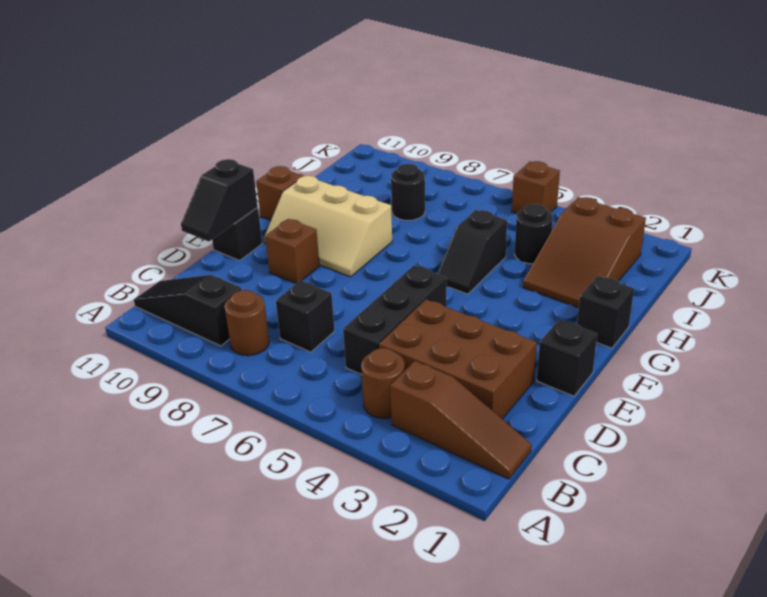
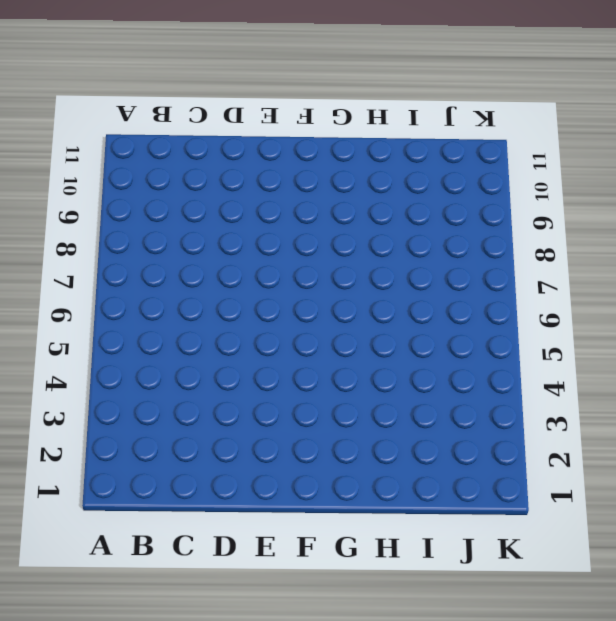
none -> brown slope B1:B3 level 1 top 3
none -> brown round brick B4 level 1
none -> brown round brick B8 level 1

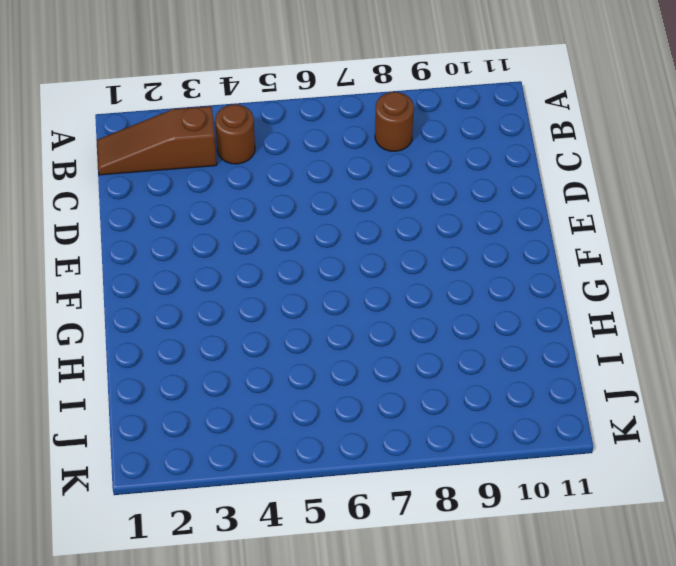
none -> black slope B9:B11 level 1 top 9
none -> brown brick C2:D4 level 1
none -> black brick C5:E5 level 1

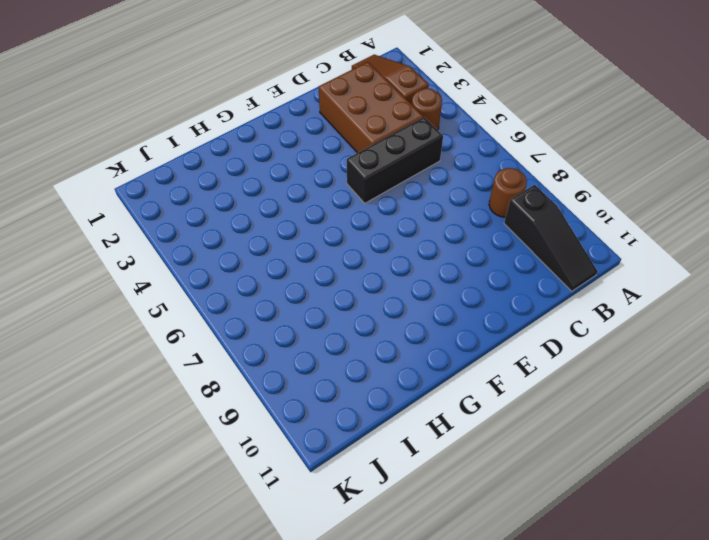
none -> black brick C7 level 1
none -> black brick E1 level 1
none -> brown brick E9 level 1

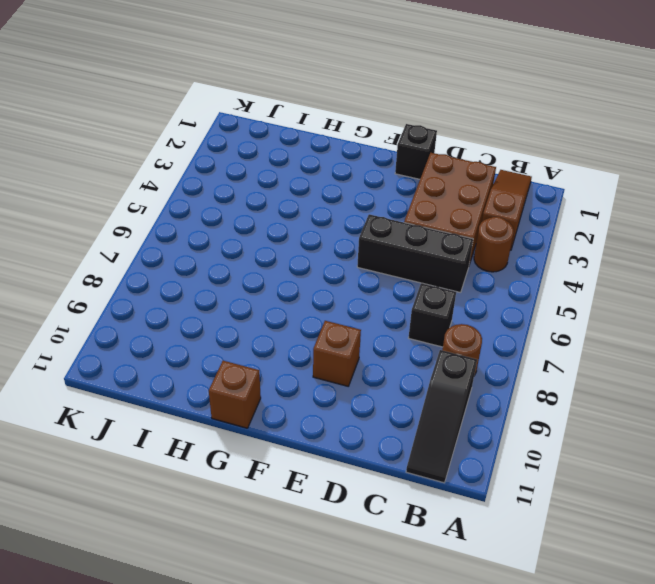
none -> black brick E11 level 1
none -> tan slope F8:G10 level 1 top G
none -> black brick G1 level 1

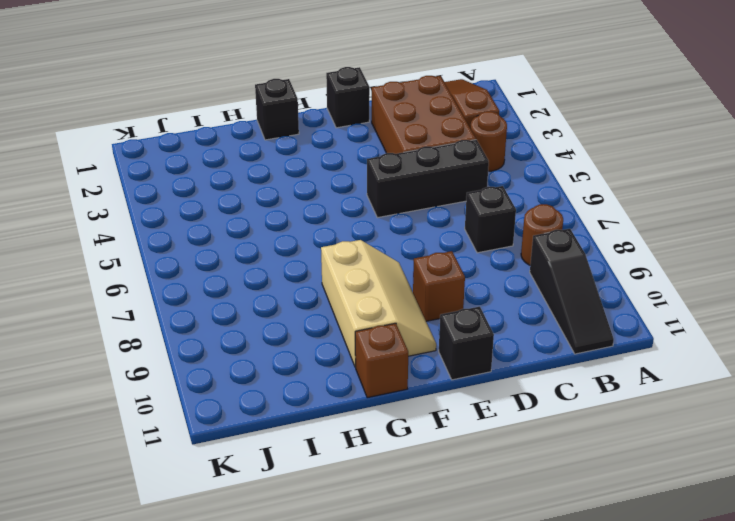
none -> black slope G5:H5 level 1 top H
none -> brown slope H2:J3 level 1 top J
none -> black round brick I4 level 1

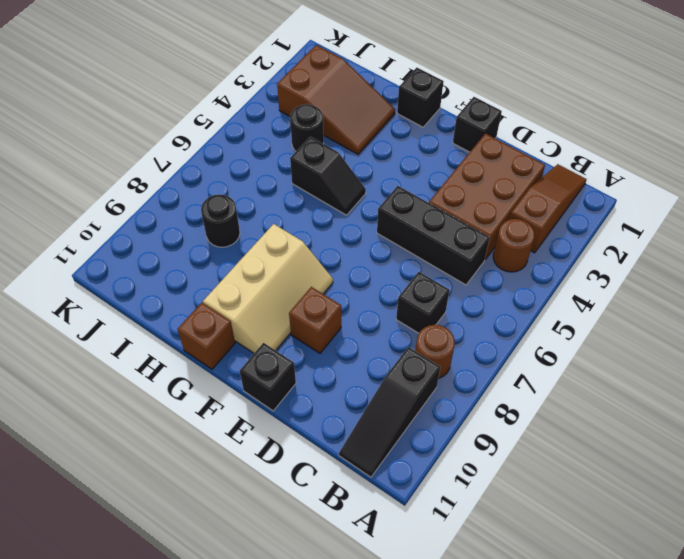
none -> brown brick K5 level 1
none -> black slope D11:E11 level 2 top E

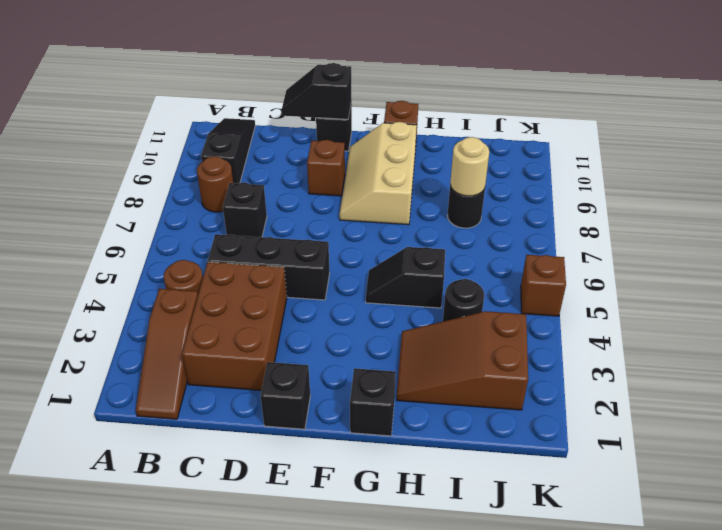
tan round brick I8 level 2 -> none

